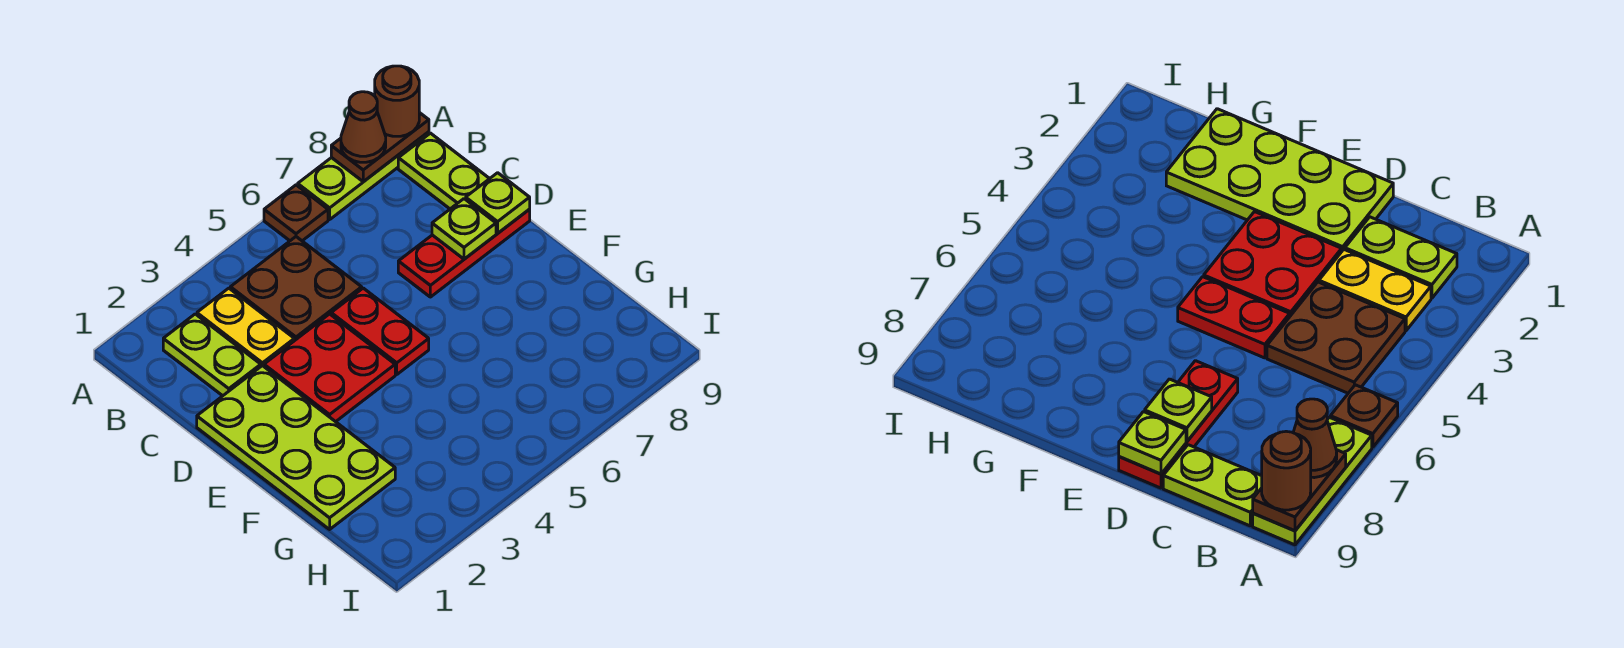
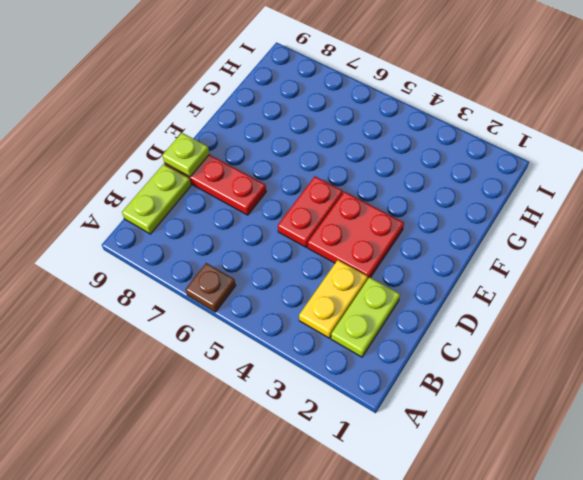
none -> lime plate A7:A9 level 1
none -> brown plate B4:C5 level 1
none -> lime plate D1:G2 level 1

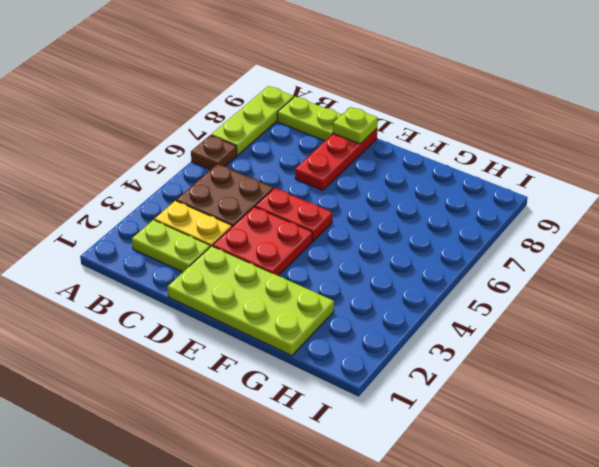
none -> brown plate A8:A9 level 2
none -> lime plate D8 level 2
none -> brown cone A8 level 3

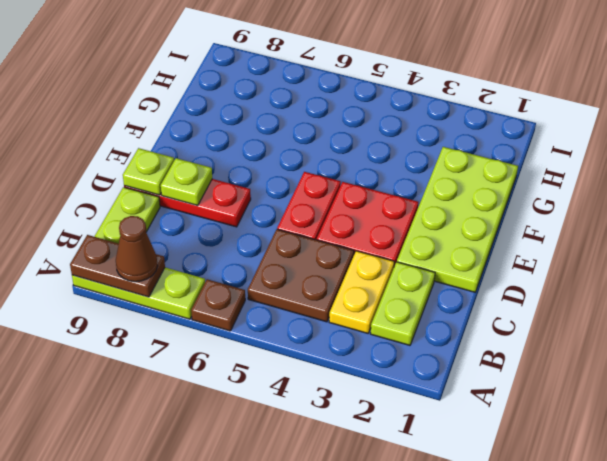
none -> brown round brick A9 level 3

